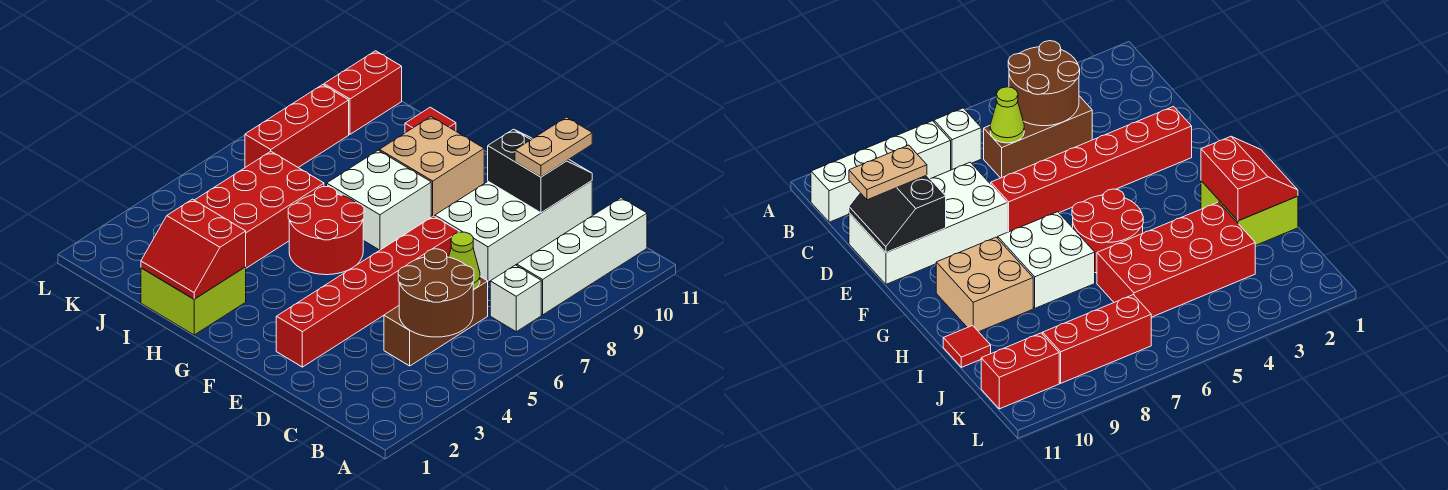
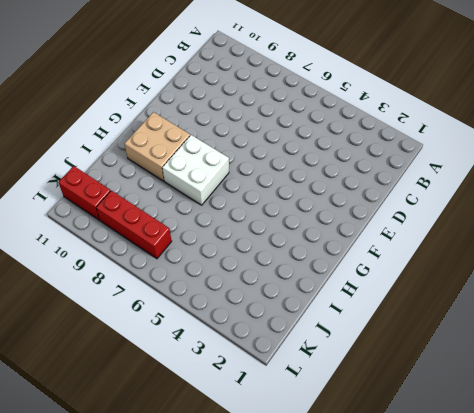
none -> white brick B7 level 1
none -> white brick B8:B11 level 1
none -> brown brick C4:C6 level 1

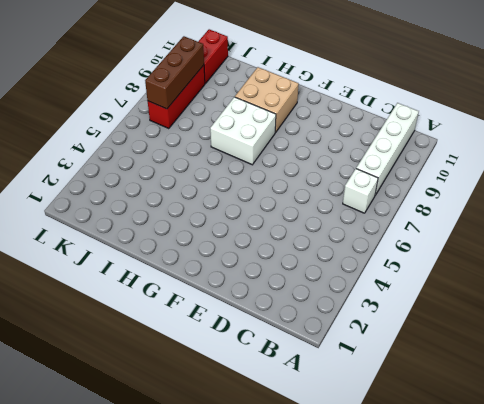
brown brick K7:K9 level 2 -> brown brick C4:C6 level 1
none -> white brick D8:E11 level 1
none -> red brick E2:E7 level 1
none -> red round brick G5:H6 level 1

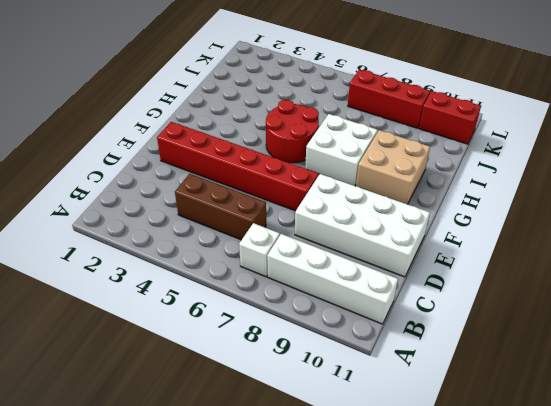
none -> lime brick H1:I2 level 1
none -> red brick I3:J6 level 1
none -> red tile I11 level 1

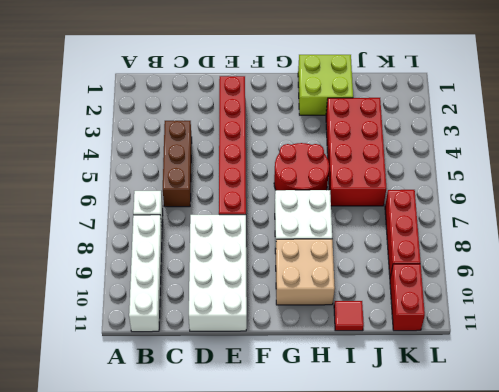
none -> brown round brick B4:C5 level 2
none -> lime cone C6 level 2
none -> black slope D10:E11 level 2 top 10

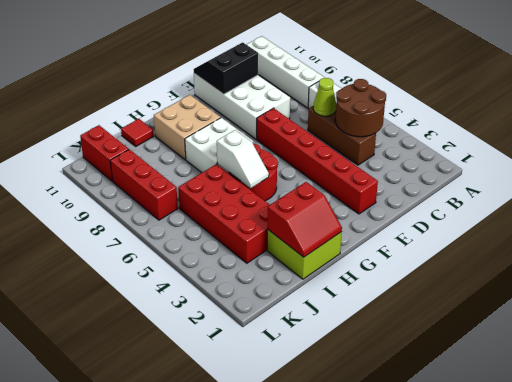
white slope H5:H6 level 2 top 6 -> none
none -> tan plate D10:D11 level 3

